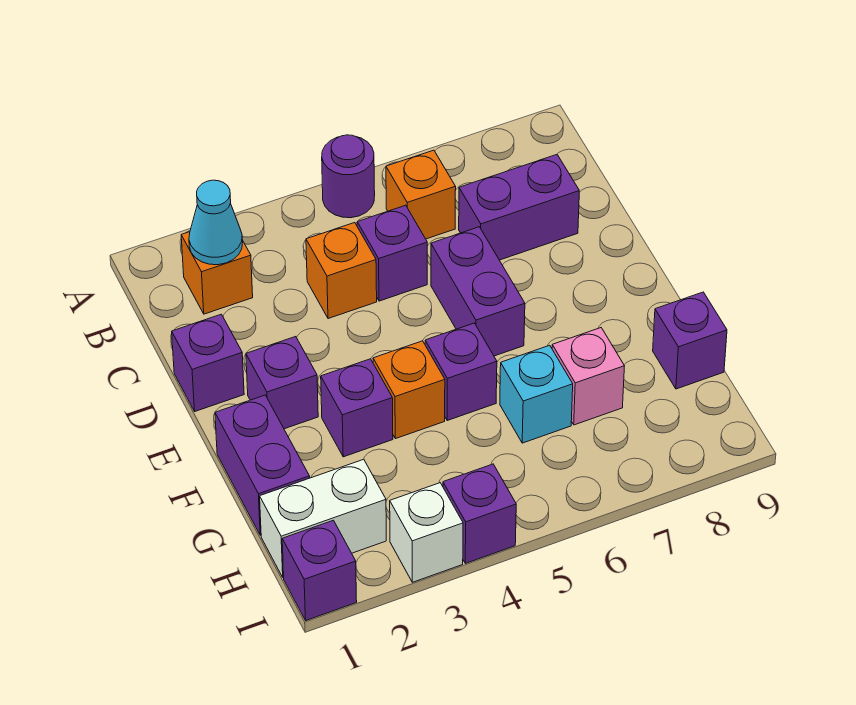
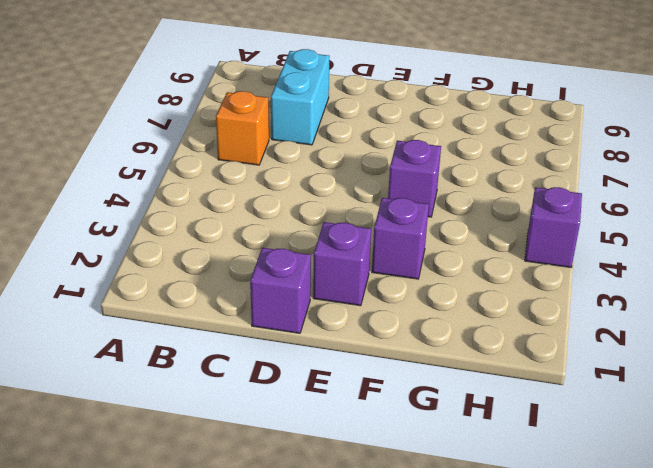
cyan brick C7:C8 level 1 -> purple brick C7:C8 level 1
none -> purple round brick A5 level 1
none -> orange brick B2 level 1
none -> orange brick C4 level 1

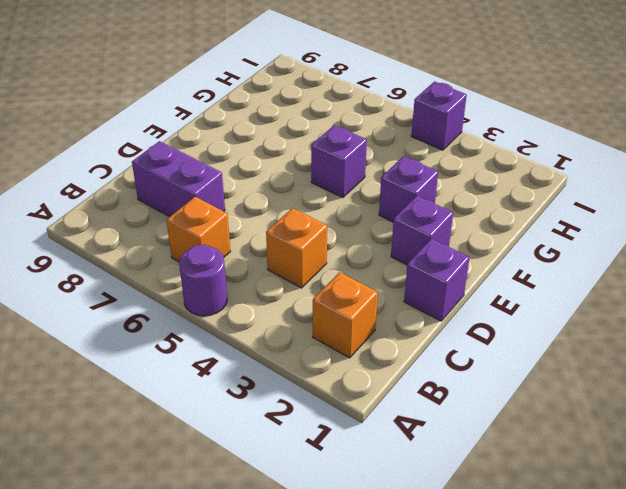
none -> purple brick C5 level 1
none -> purple brick D6:E6 level 1
none -> purple brick F1:G1 level 1

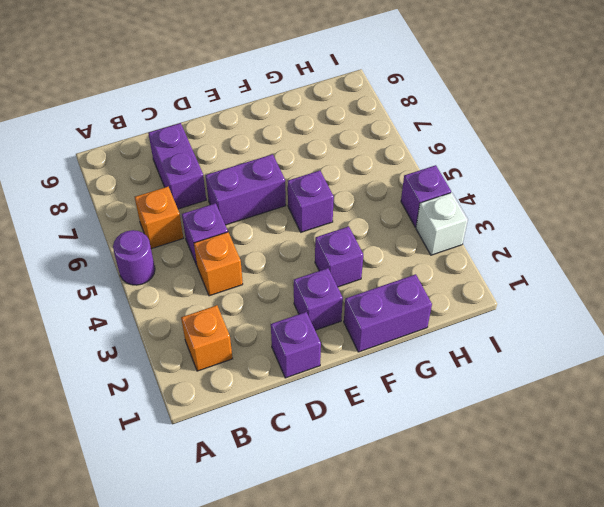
none -> orange brick F4 level 1
none -> cyan brick G6 level 1
none -> pink brick G7 level 1

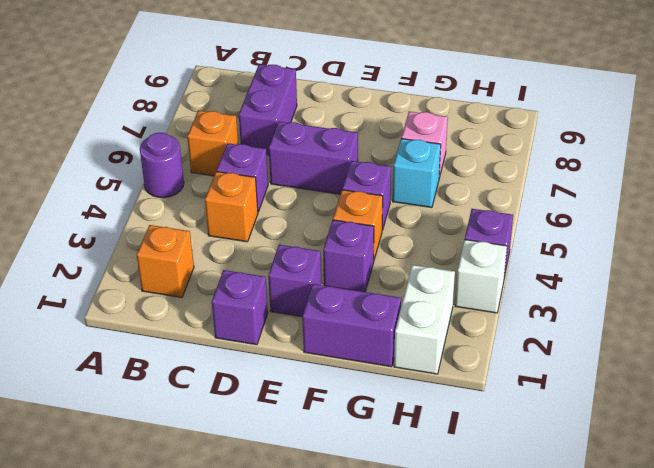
none -> purple brick G9 level 1
none -> purple brick I1 level 1
none -> cyan cone B2 level 2

